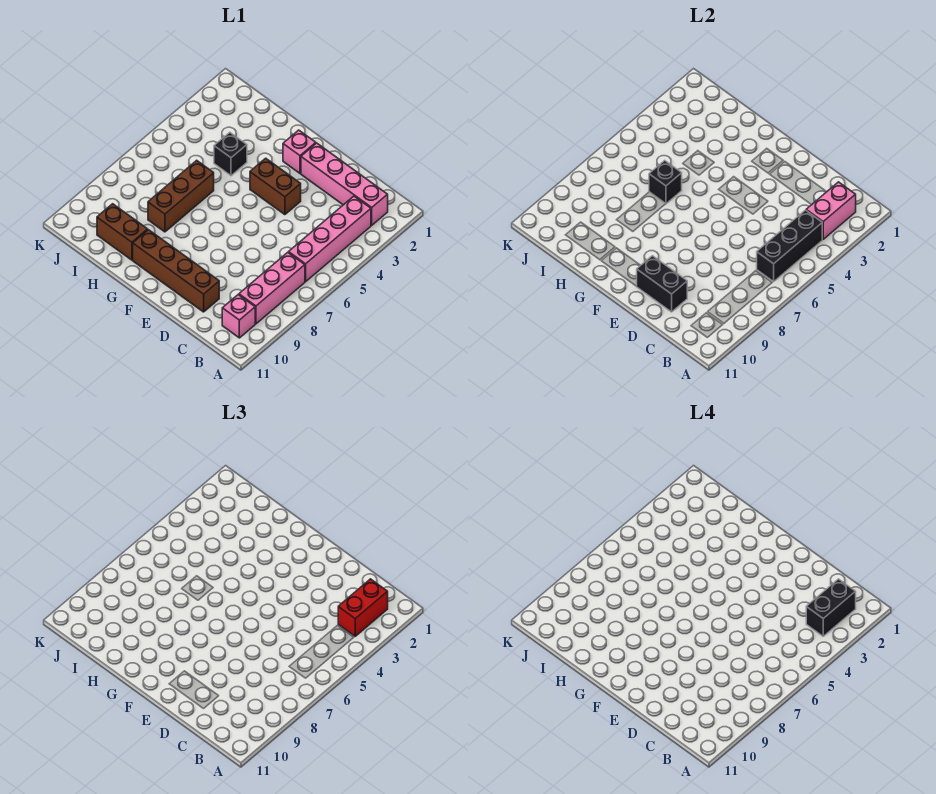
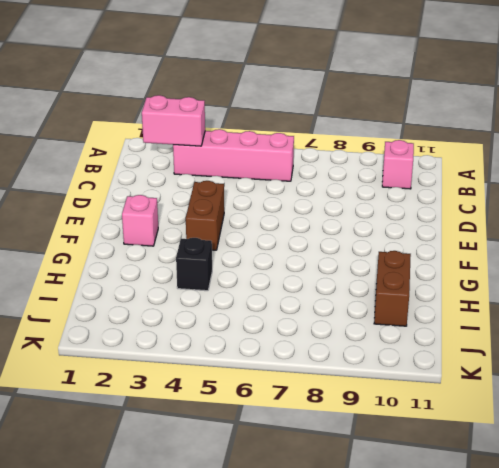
none -> pink brick B2:E2 level 1
none -> pink brick B7:B9 level 1
none -> brown brick D10:G10 level 1

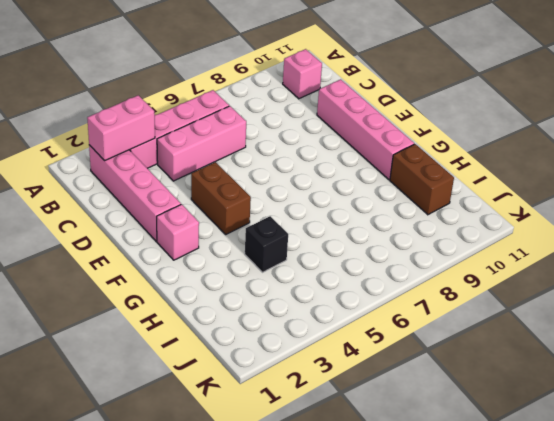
pink brick C4:C6 level 1 -> pink brick B7:B9 level 1
pink brick D10:G10 level 1 -> brown brick D10:G10 level 1
none -> brown brick H6:H8 level 1
none -> black brick B4:B6 level 2
none -> black brick D10:E10 level 2

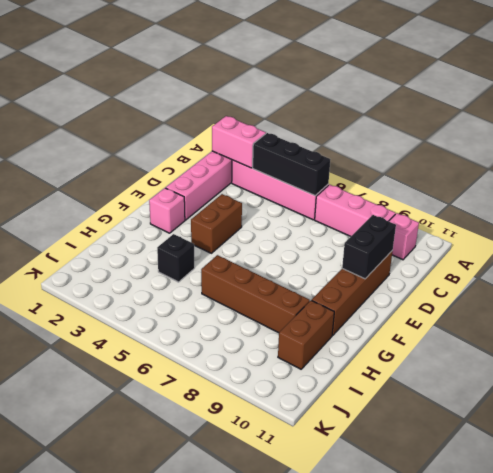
brown brick H6:H9 level 1 -> brown brick H6:H8 level 1
none -> black brick H6 level 2
none -> red brick B2:B3 level 3
none -> black brick B2:B3 level 4

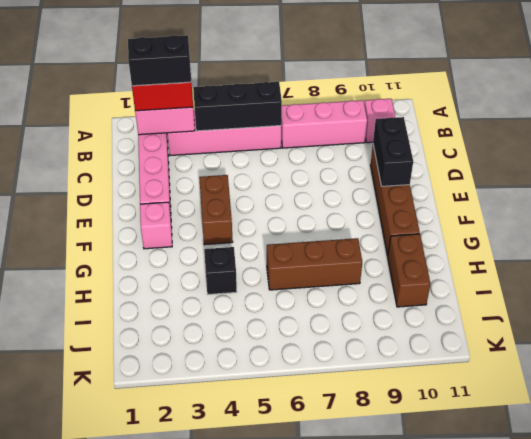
none -> black brick H6 level 2

